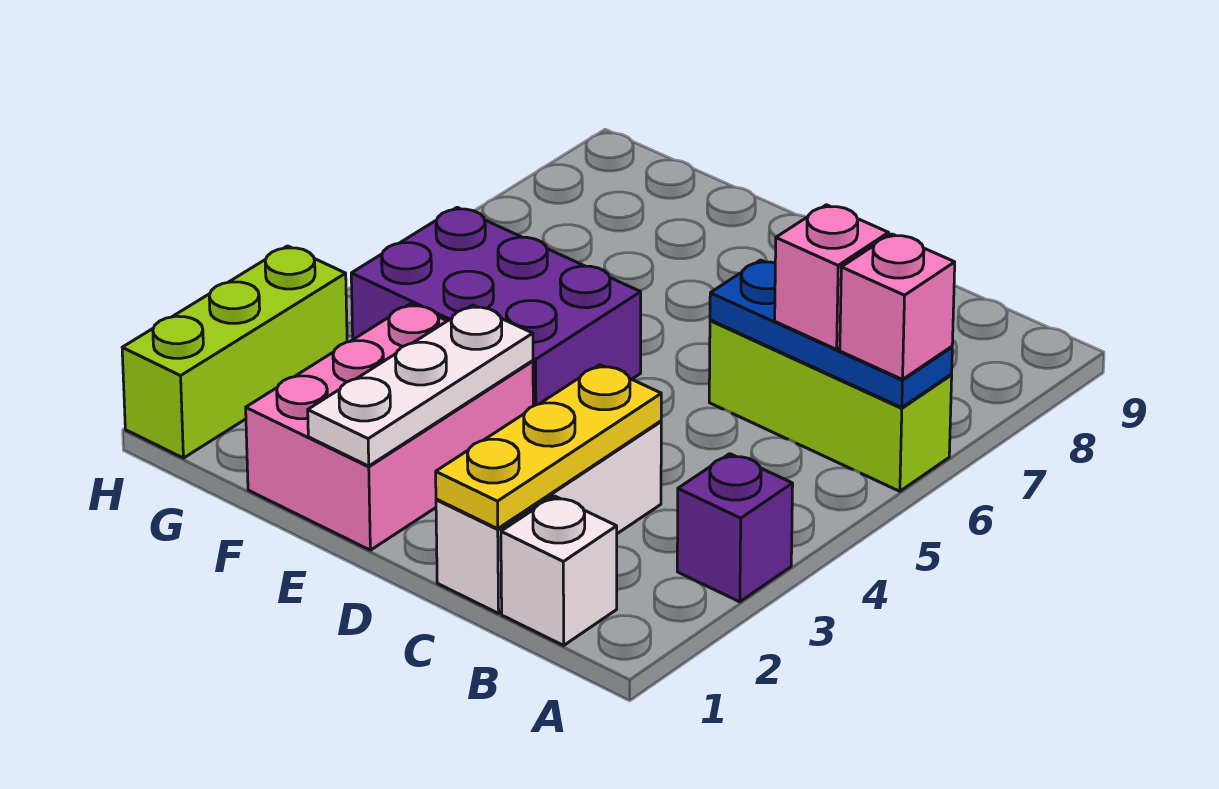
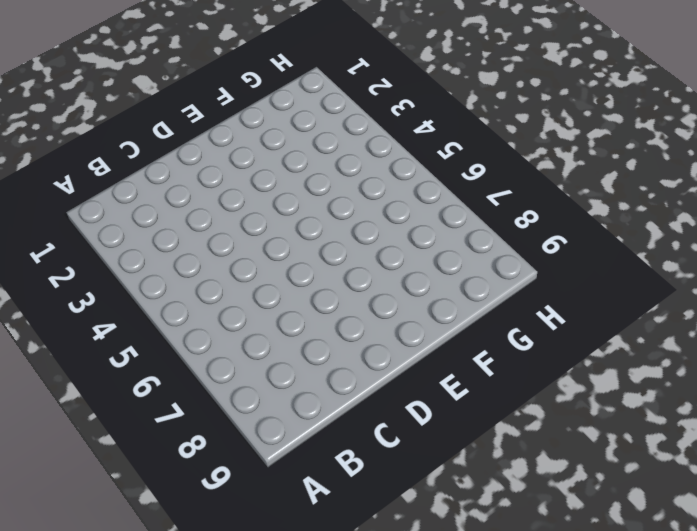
none -> purple brick A3 level 1
none -> lime brick A6:C6 level 1
none -> white brick B1 level 1

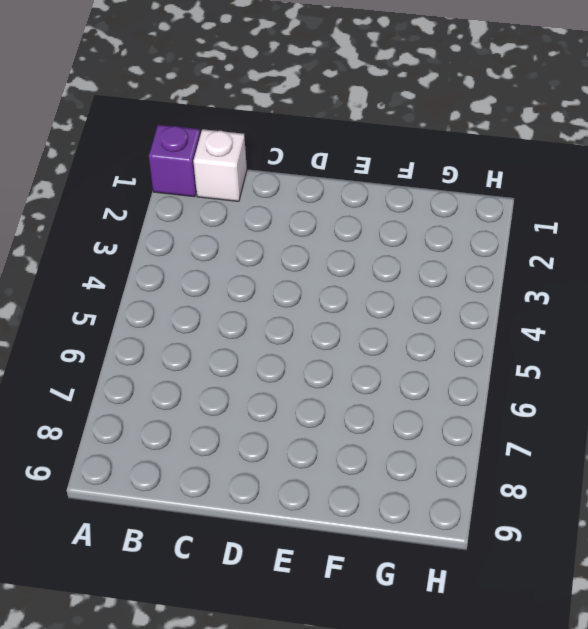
purple brick A1 level 1 -> purple brick A3 level 1
none -> lime brick A6:C6 level 1
none -> white brick C1:C3 level 1
none -> pink brick E1:F3 level 1

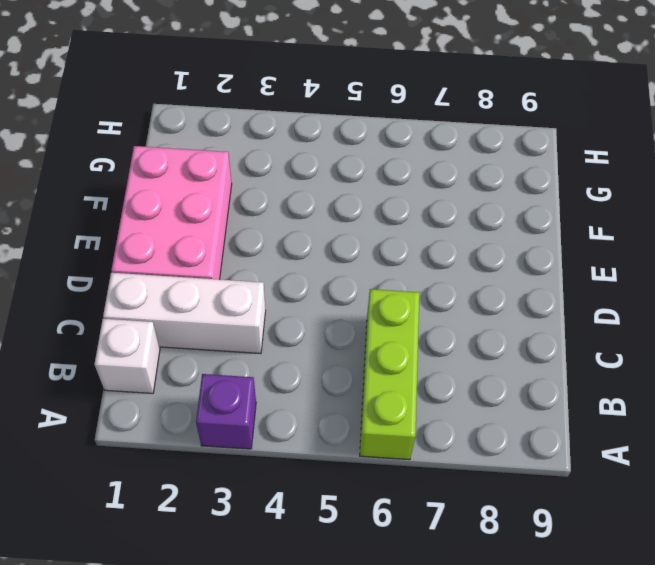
pink brick D1:F2 level 1 -> pink brick E1:F3 level 1
none -> purple brick E4:G5 level 1
none -> lime brick H1:H3 level 1
none -> blue plate A6:C6 level 2

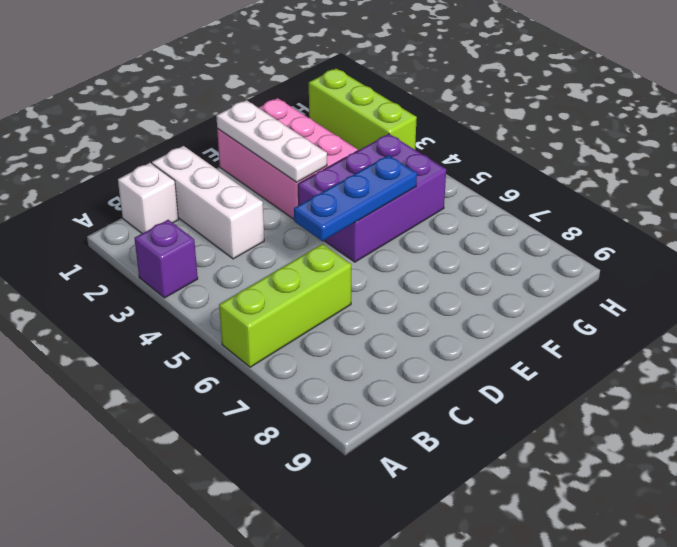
blue plate D5:F5 level 2 -> blue plate A6:C6 level 2
none -> yellow plate C1:C3 level 2
none -> pink brick A6 level 3
none -> pink brick B6 level 3

